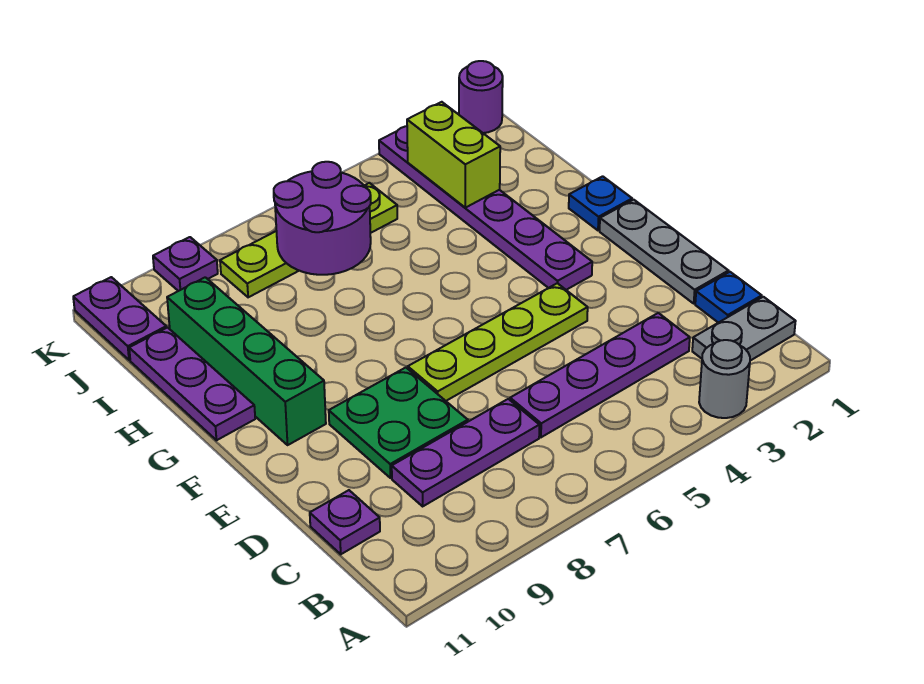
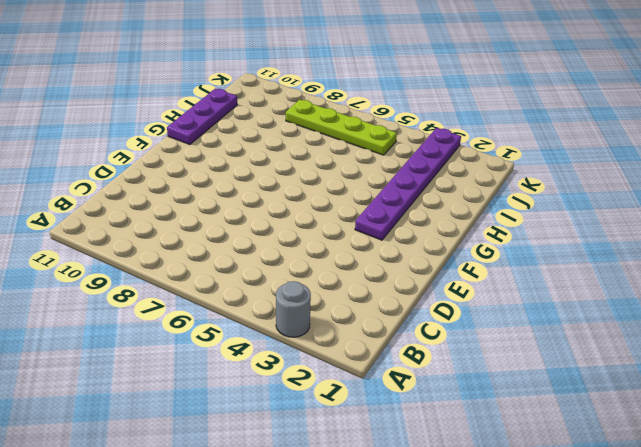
none -> grey plate B1:B2 level 1
none -> blue plate C1 level 1
none -> purple plate C3:C6 level 1

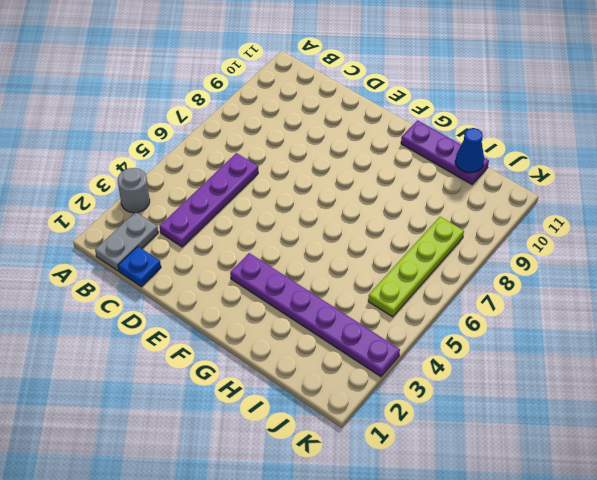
blue cone I11 level 2 -> none
none -> purple plate C7:C9 level 1
none -> purple plate C11 level 1
none -> grey plate D1:F1 level 1

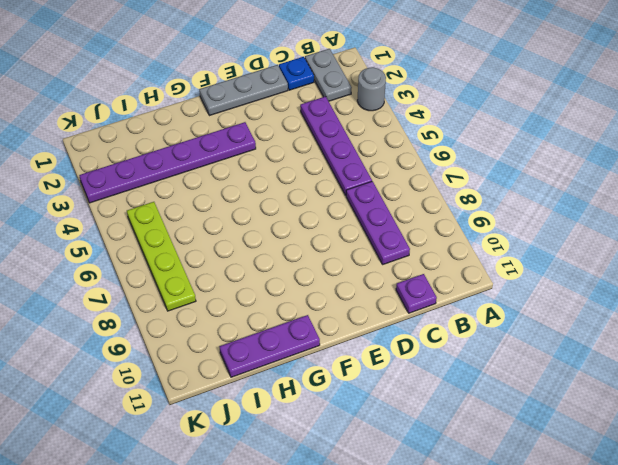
none -> green plate D8:E9 level 1
none -> lime plate E4:E7 level 1
none -> green brick F10:I10 level 1

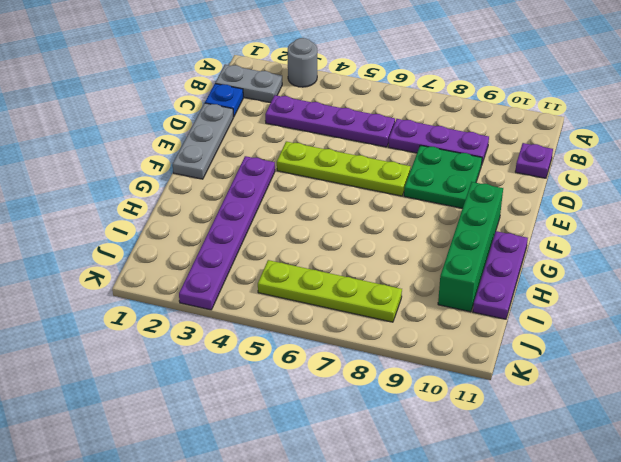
none -> blue plate G1 level 1
none -> purple plate J11:K11 level 1
none -> purple round brick K1 level 1

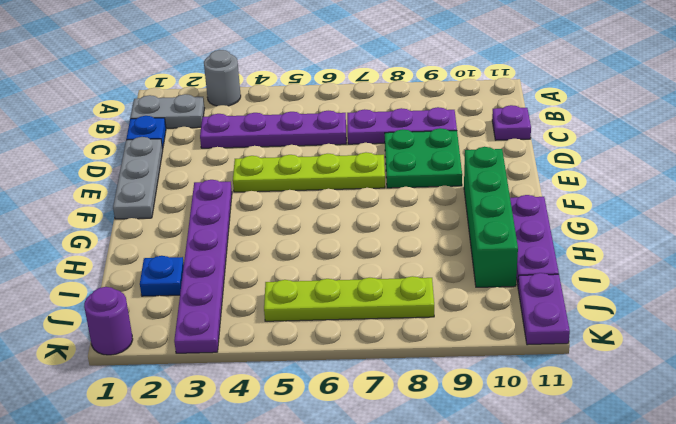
blue plate I2 level 1 -> blue plate G1 level 1
none -> purple plate K9 level 1
none -> lime brick I3:J3 level 2
none -> purple round brick I6:J7 level 2

